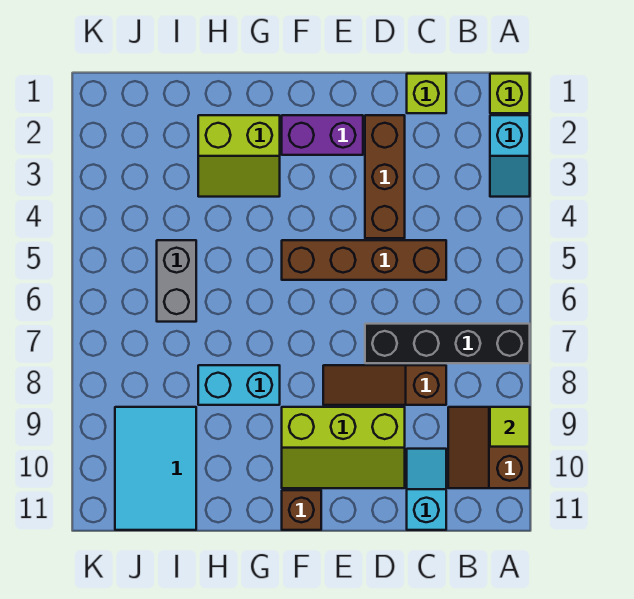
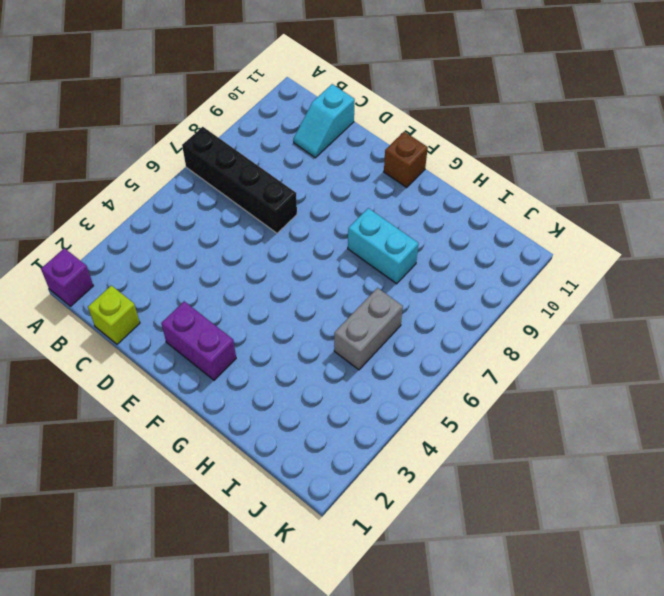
purple brick A1 level 1 -> lime brick A1 level 1
none -> cyan slope A2:A3 level 1 top 2
none -> brown slope A9:B10 level 1 top A
none -> brown brick C5:F5 level 1

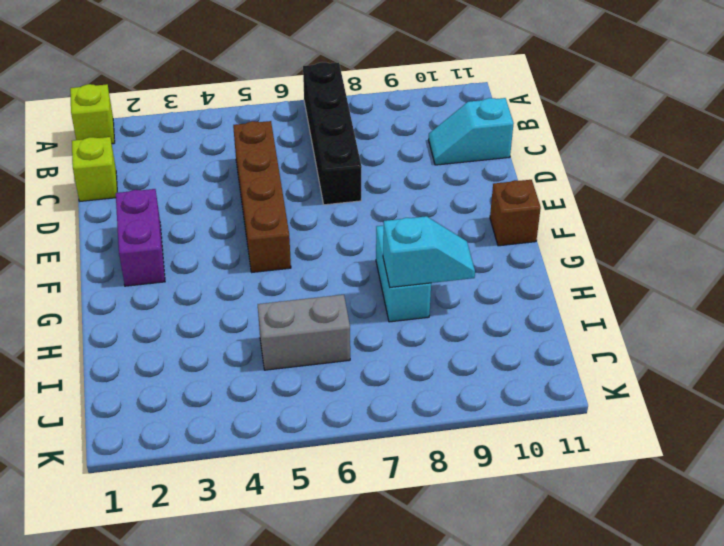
cyan slope H8:H9 level 2 top 8 -> cyan slope A2:A3 level 1 top 2
none -> brown slope A9:B10 level 1 top A
none -> brown slope C8:E8 level 1 top C
none -> brown brick D2:D4 level 1

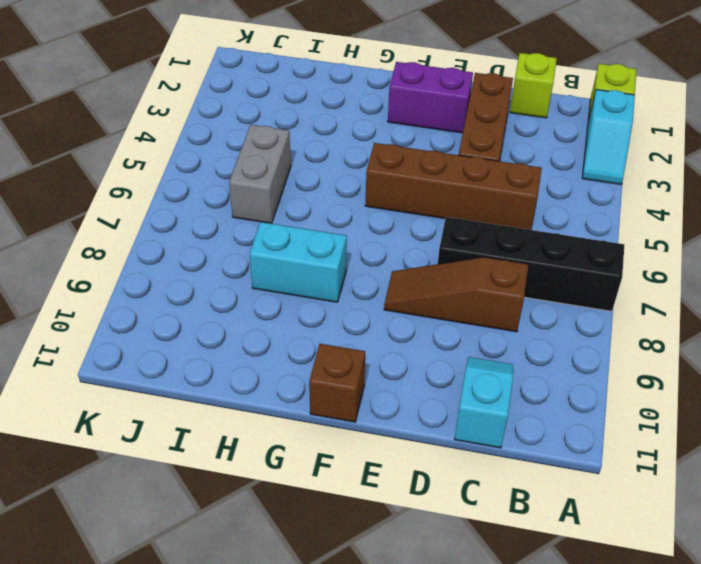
none -> brown slope A9:B10 level 1 top A
none -> lime slope D9:F10 level 1 top 9
none -> lime slope G2:H3 level 1 top 2

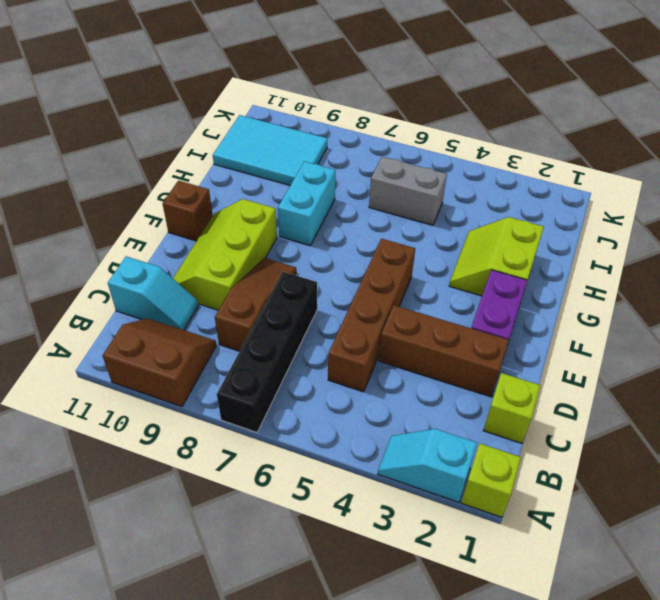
none -> lime tile A9 level 2

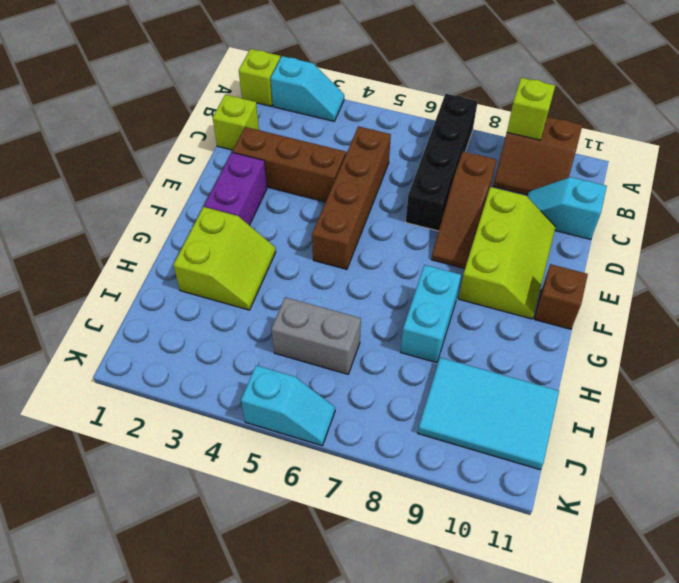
lime brick A9 level 2 -> lime tile A9 level 2
cyan slope K5:K6 level 1 top 5 -> none

